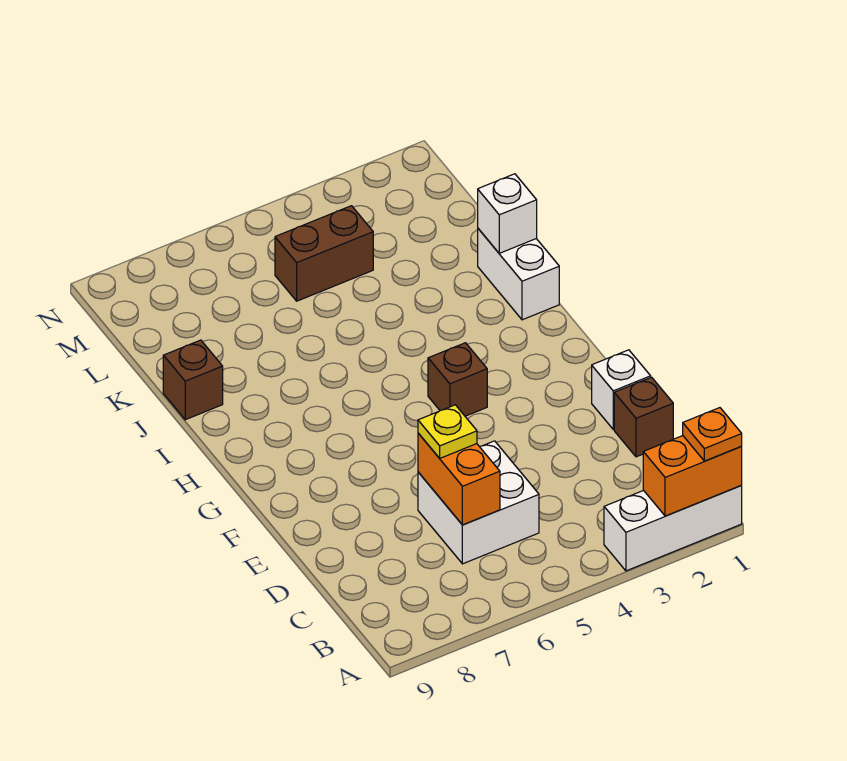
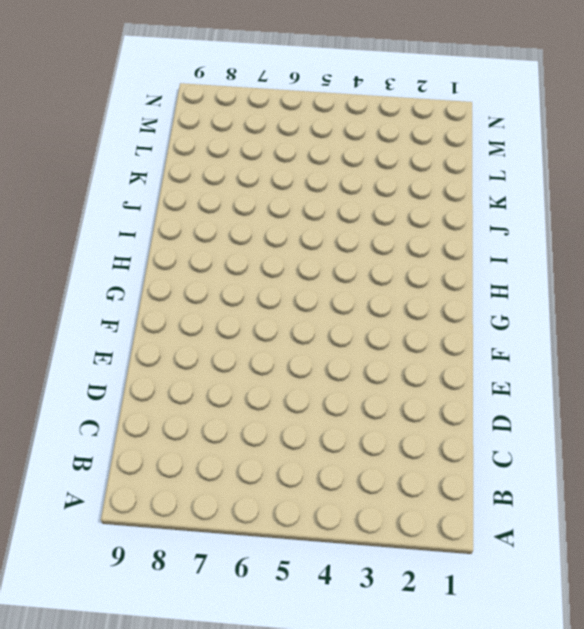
none -> white brick A1:A3 level 1
none -> white brick C5:D6 level 1
none -> brown brick D1 level 1

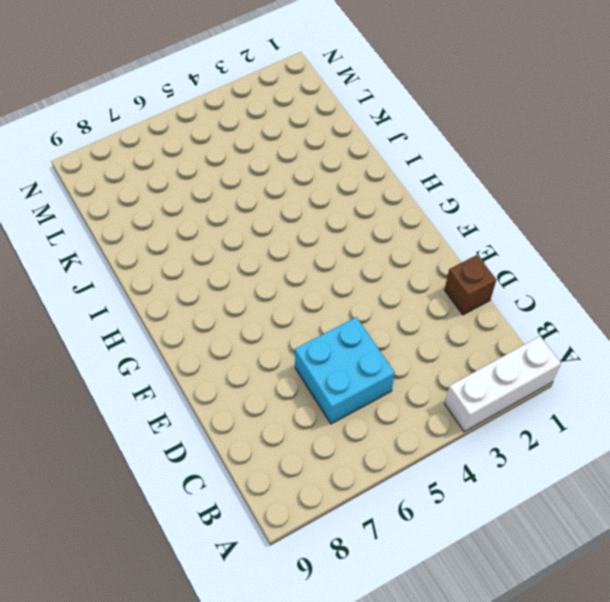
cyan brick C5:D6 level 1 -> white brick C5:D6 level 1
none -> white brick E1 level 1
none -> brown brick G4 level 1
none -> white brick I1:J1 level 1

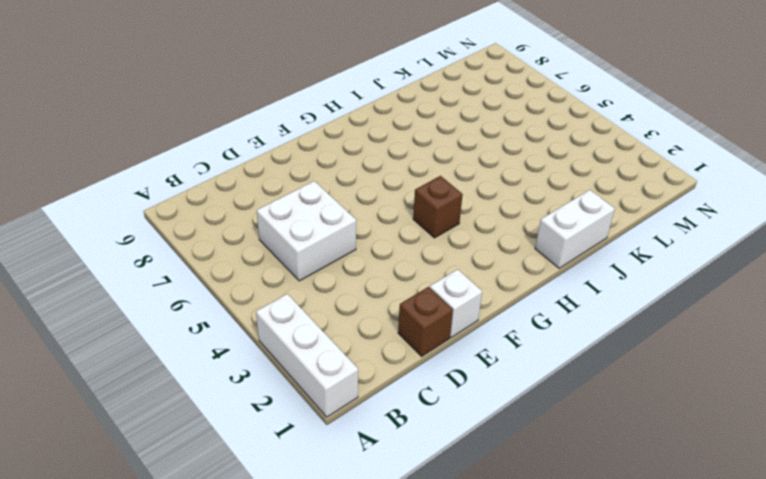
none -> brown brick J9 level 1
none -> brown brick L4:L5 level 1
none -> orange brick A1:A2 level 2

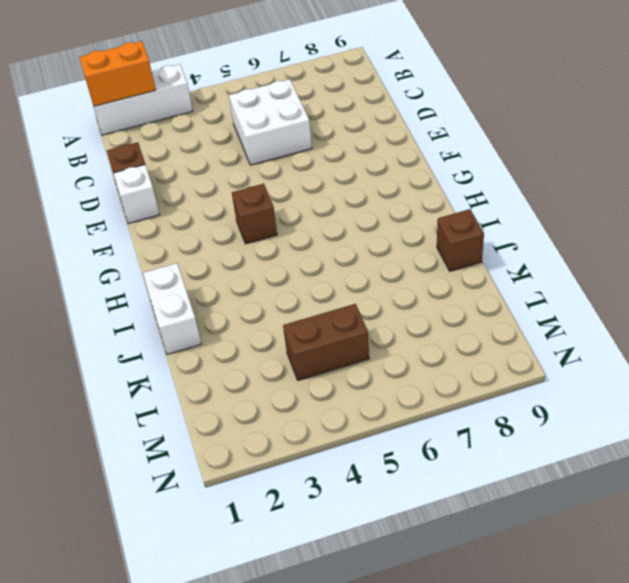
none -> orange brick C6:D6 level 2
none -> white brick J1 level 2
none -> orange plate A1 level 3

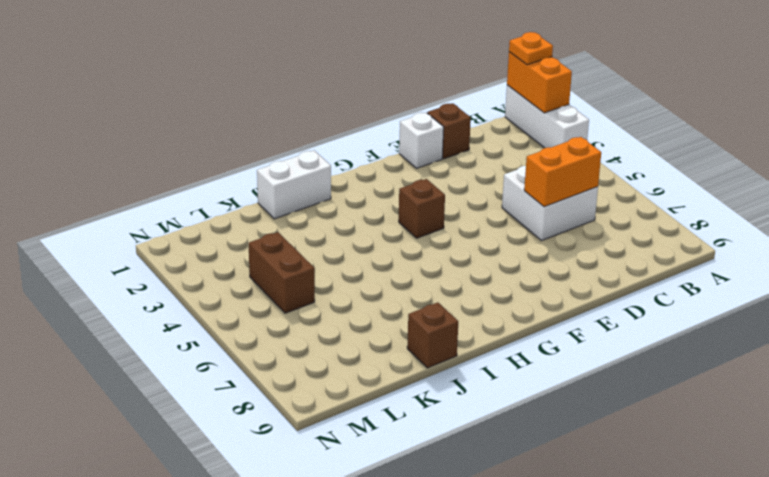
none -> white brick J1 level 2
none -> yellow plate D6 level 3

